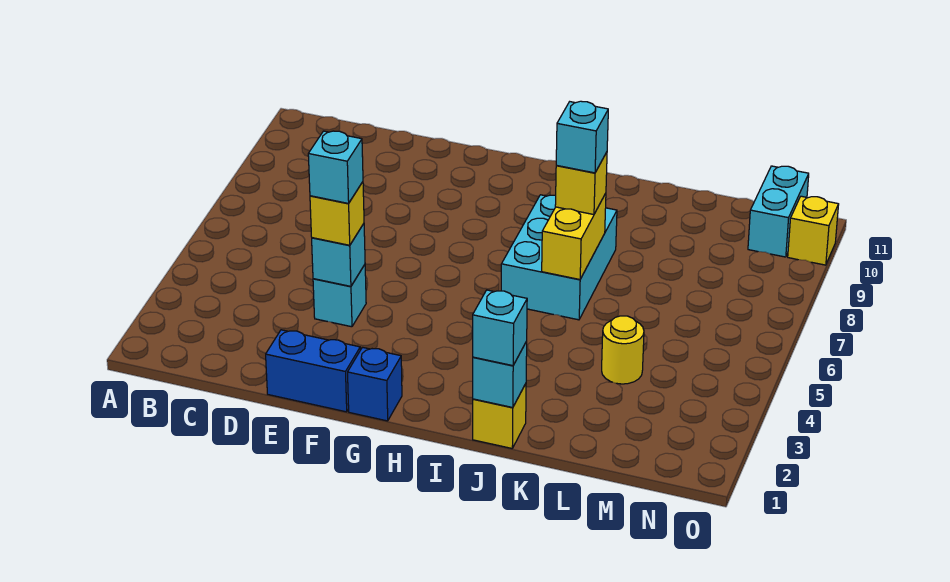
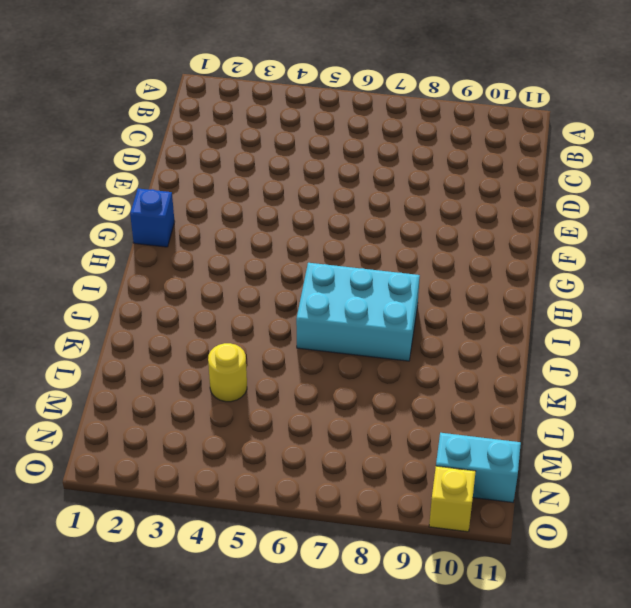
none -> blue brick E1:F1 level 1
none -> cyan brick E4 level 1
none -> yellow brick J1 level 1

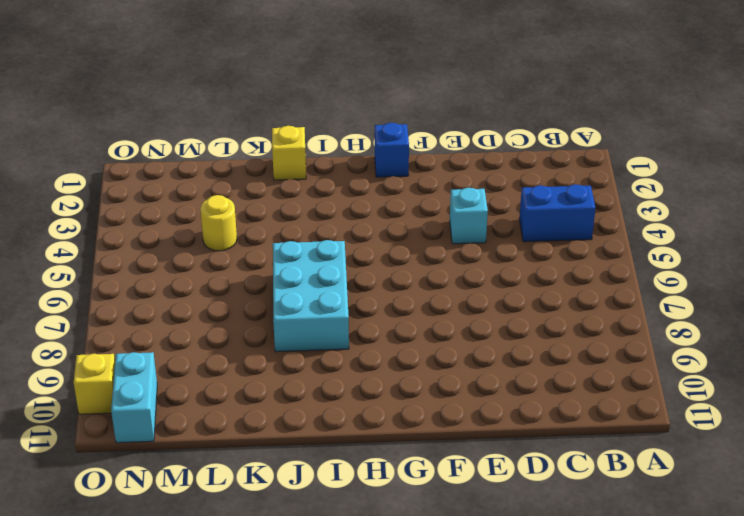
blue brick B4:C4 level 1 -> blue brick E1:F1 level 1
none -> cyan brick E4 level 2
none -> cyan brick J1 level 2
none -> yellow brick J6:J7 level 2

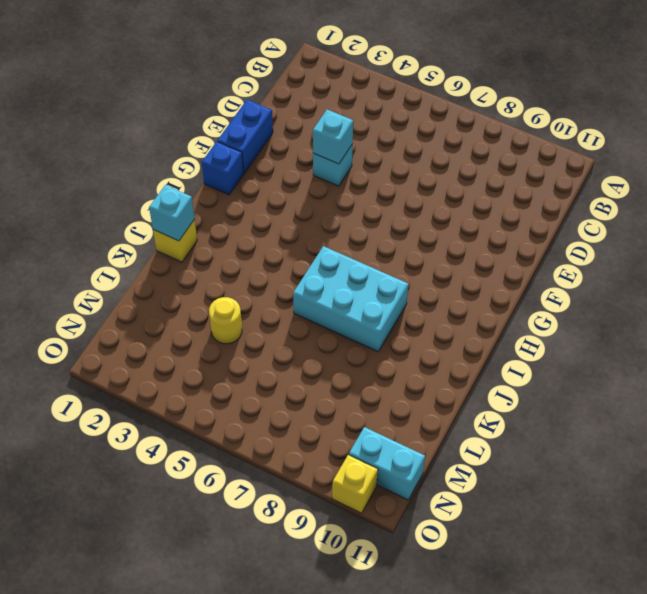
none -> yellow brick J6:J7 level 2
none -> yellow brick E4 level 3
none -> cyan brick J1 level 3

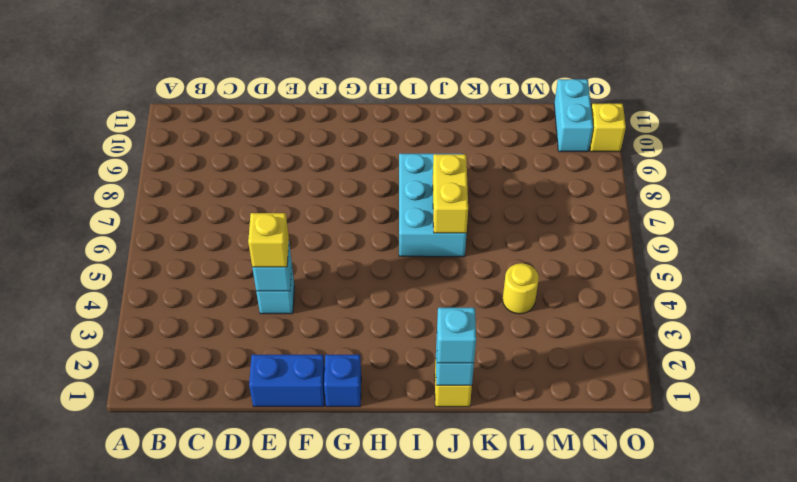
none -> yellow brick J7 level 3
none -> cyan brick E4 level 4
none -> cyan brick J7 level 4

